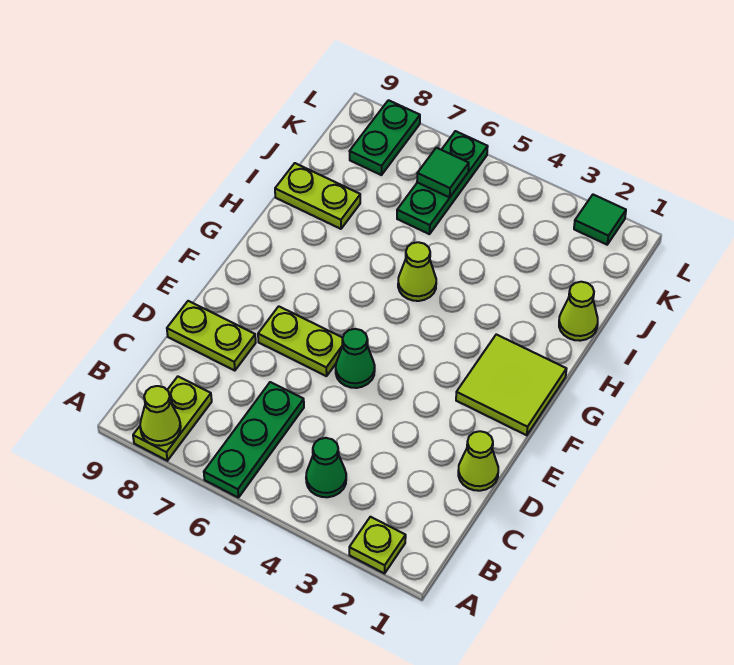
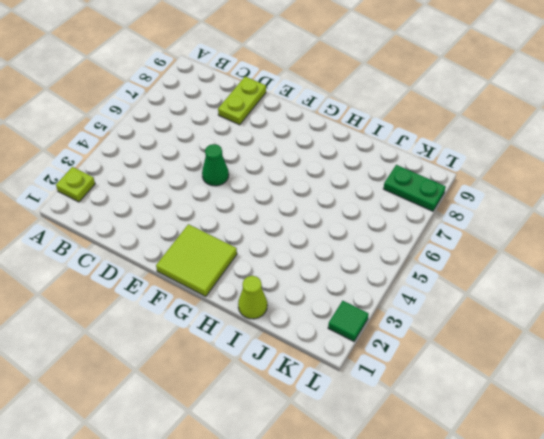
none -> green plate A6:C6 level 1
none -> lime plate A8:B8 level 1
none -> green cone B4 level 1

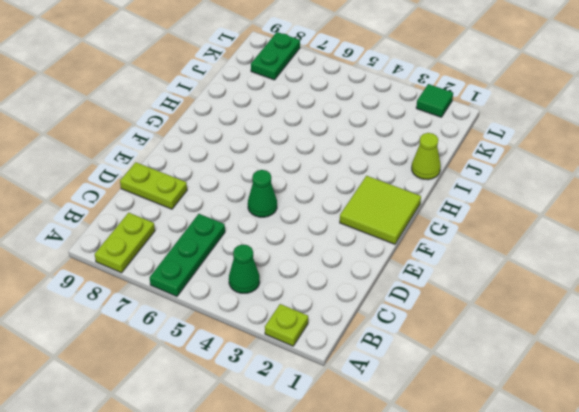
none -> lime cone D1 level 1
none -> lime plate E6:E7 level 1
none -> lime cone H5 level 1

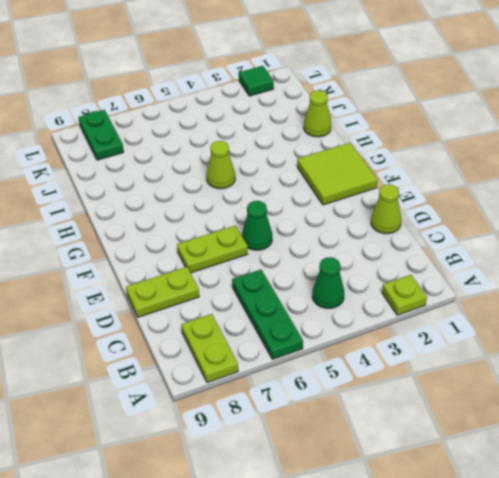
none -> lime plate I8:I9 level 1
none -> green plate J6:L6 level 1
none -> lime cone A8 level 2

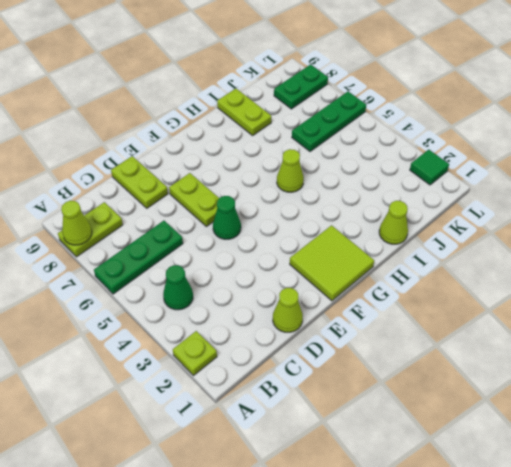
none -> green tile K6 level 2

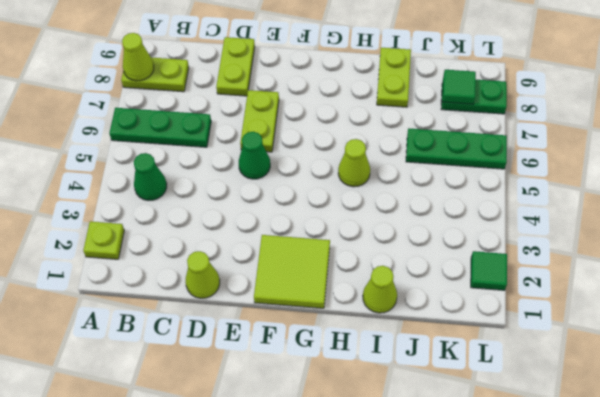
green tile K8 level 2 -> green tile K6 level 2

